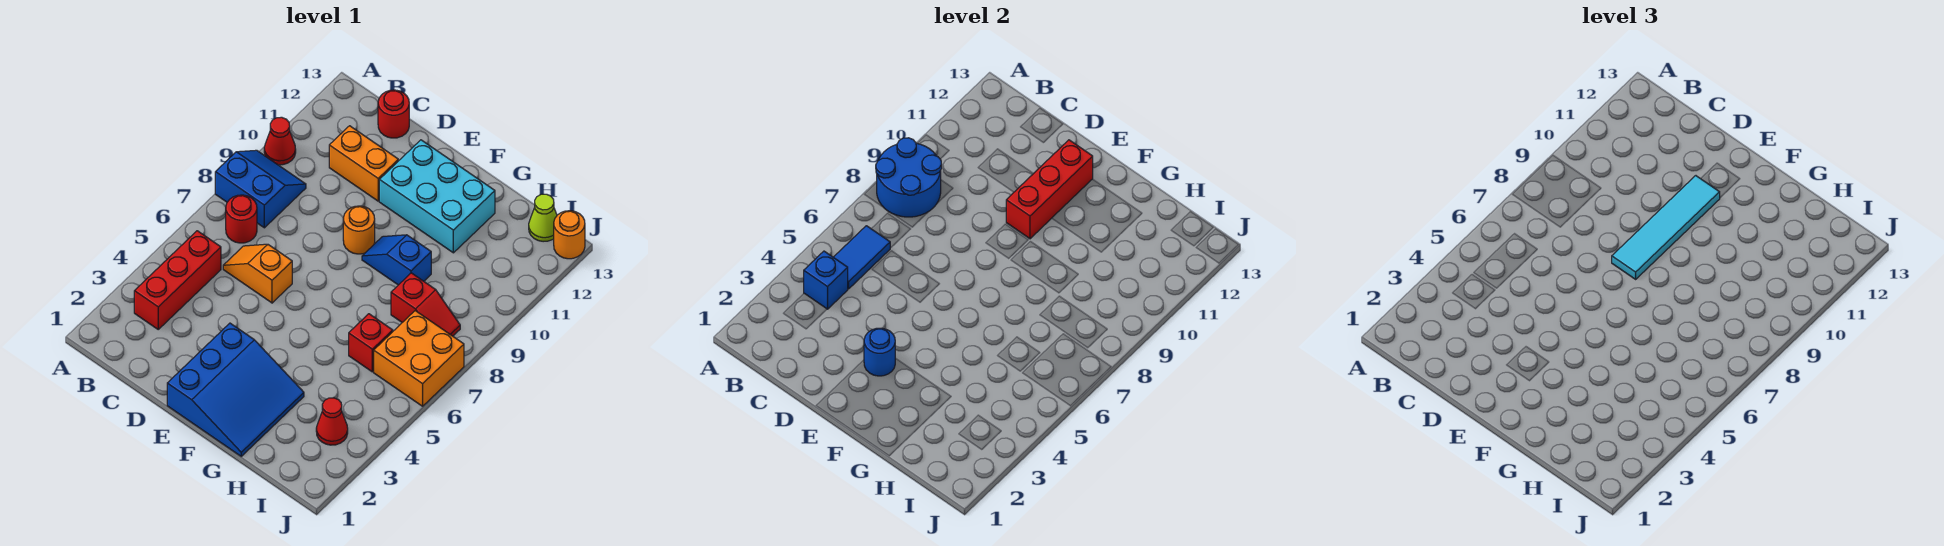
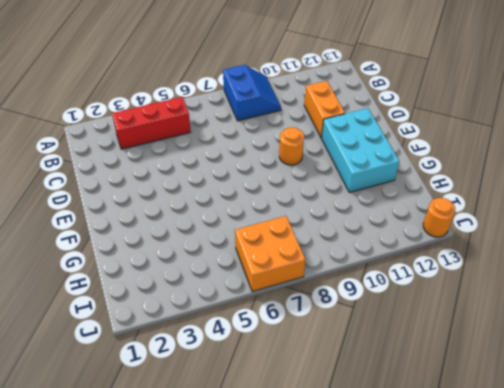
none -> red cone A10 level 1
none -> red round brick B7 level 1
none -> orange slope C6:D6 level 1 top D

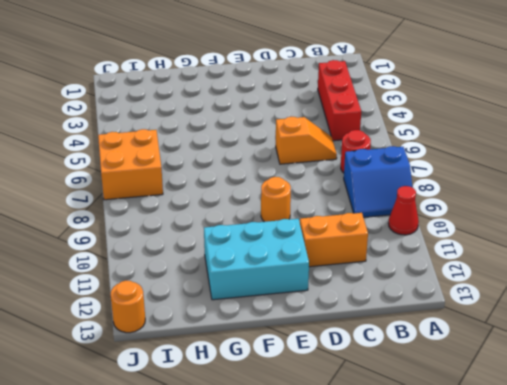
none -> red round brick C13 level 1
none -> blue slope E1:G3 level 1 top E
none -> blue slope F9:G9 level 1 top G

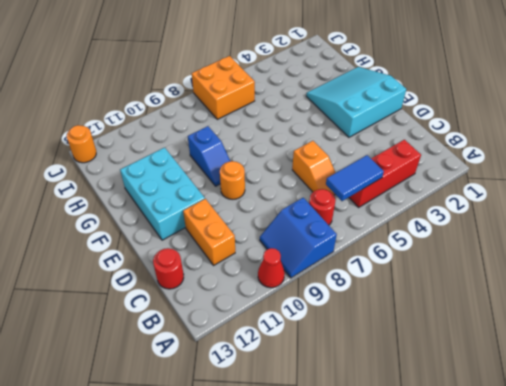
cyan slope E1:G3 level 1 top E -> blue slope E1:G3 level 1 top E
none -> red brick H6 level 1
none -> red slope H8:I8 level 1 top H
none -> red cone I3 level 1

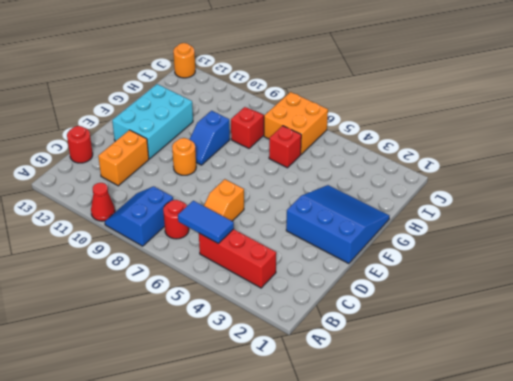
none -> red cone I3 level 1
none -> lime cone I13 level 1
none -> blue round brick A8:B9 level 2

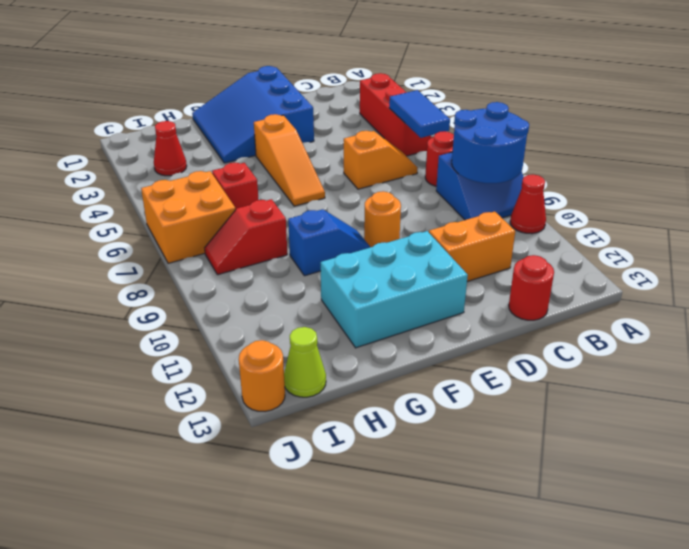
orange slope F4:F6 level 1 top 4 -> none
none -> blue brick B4 level 2
none -> blue round brick E3 level 2
none -> red brick E10:E12 level 2

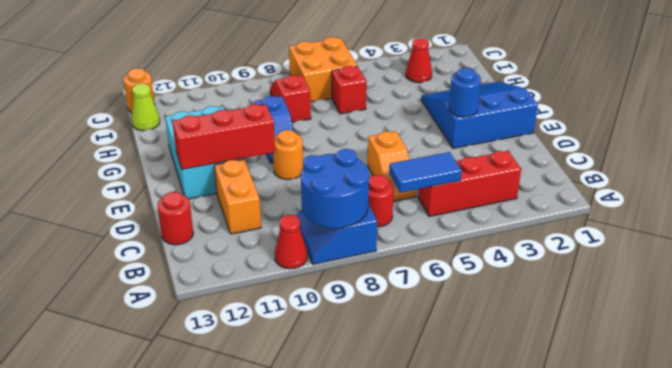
none -> blue brick B4 level 2
none -> cyan tile E8:E11 level 3

